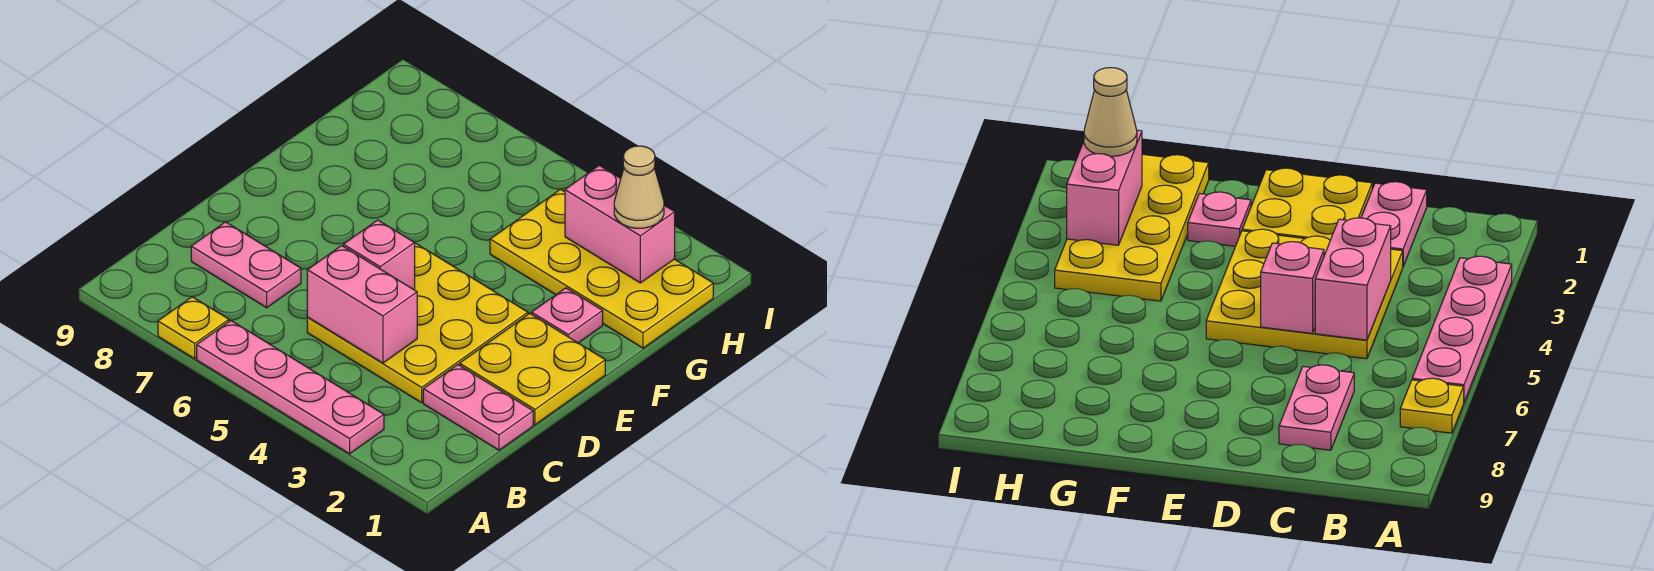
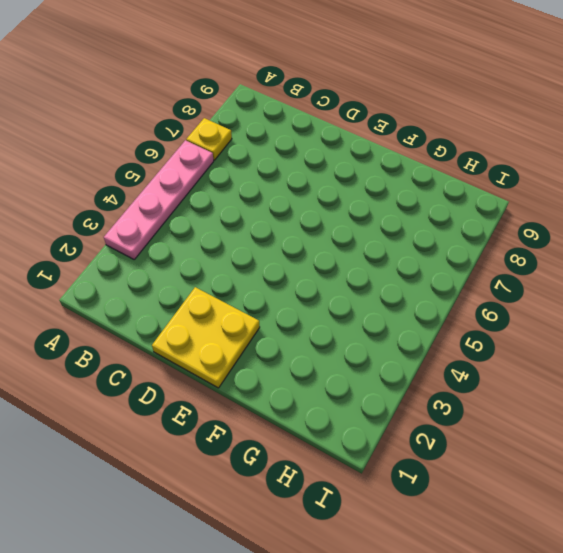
none -> pink plate C1:C2 level 1
none -> yellow plate C3:E5 level 1
none -> pink plate C7:C8 level 1

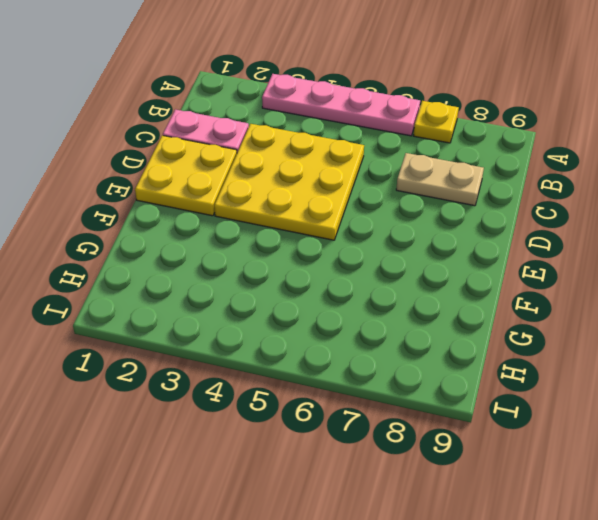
tan plate C7:C8 level 1 -> pink plate C7:C8 level 1
none -> pink plate F2 level 1
none -> yellow plate G1:H4 level 1
none -> pink brick C4:C5 level 2

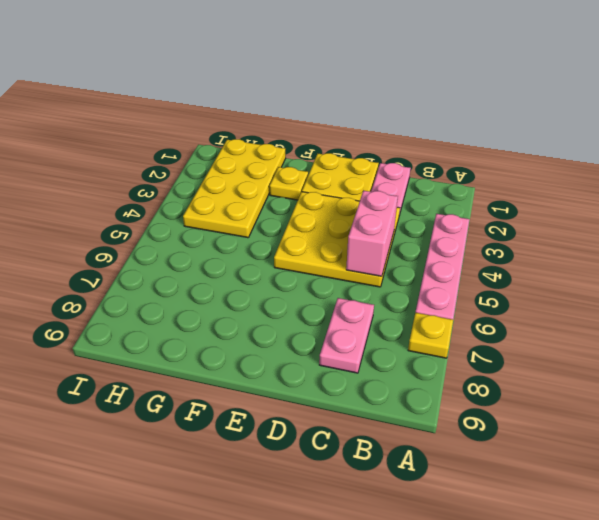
yellow plate F2 level 1 -> pink plate F2 level 1
none -> pink brick D5 level 2
none -> pink brick H2:H3 level 2
none -> tan cone H2 level 3

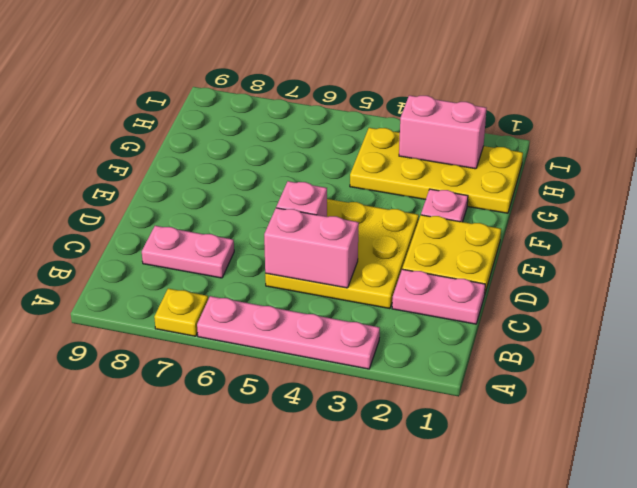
none -> tan cone H2 level 3

